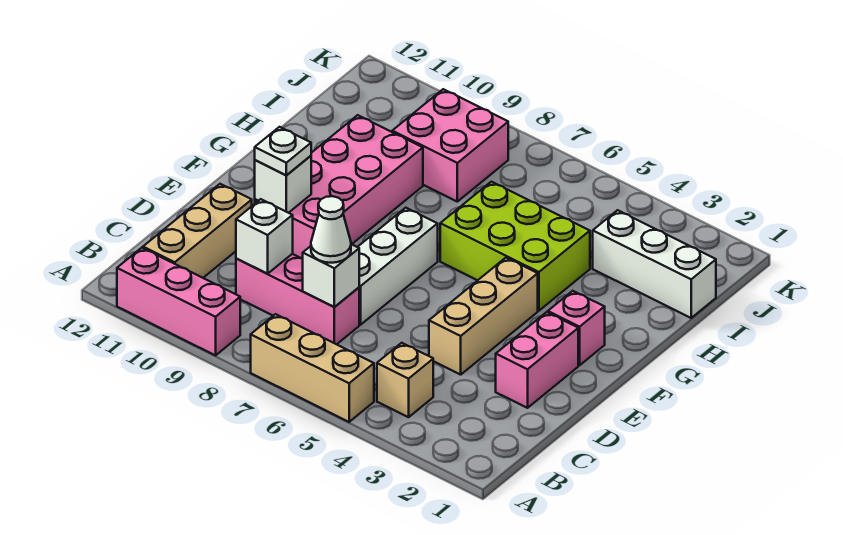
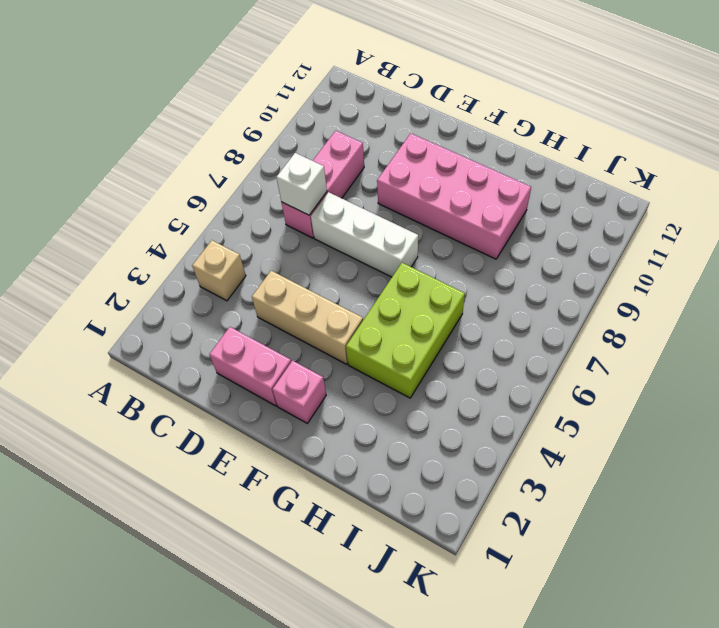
none -> tan brick A5:A7 level 1
none -> pink brick A9:A11 level 1
none -> tan brick B11:D11 level 1

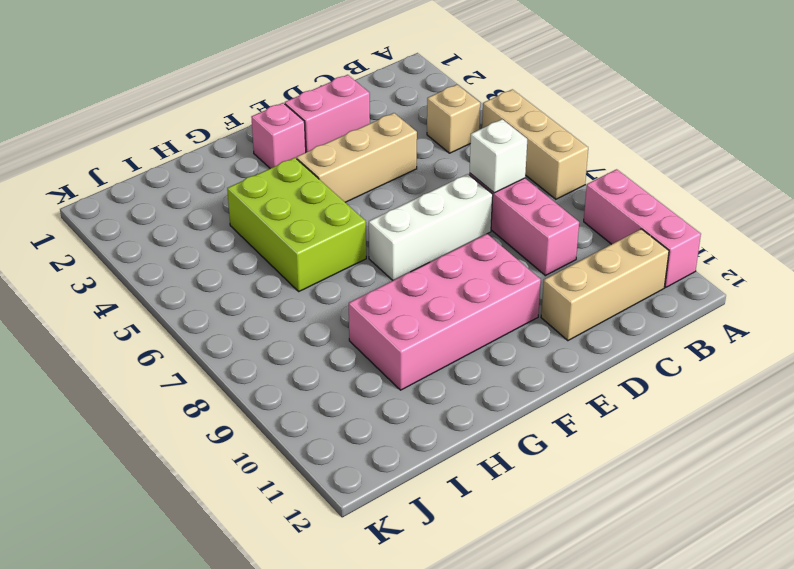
none -> white brick I1:I3 level 1
none -> pink brick I8:J9 level 1
none -> white brick C9 level 2

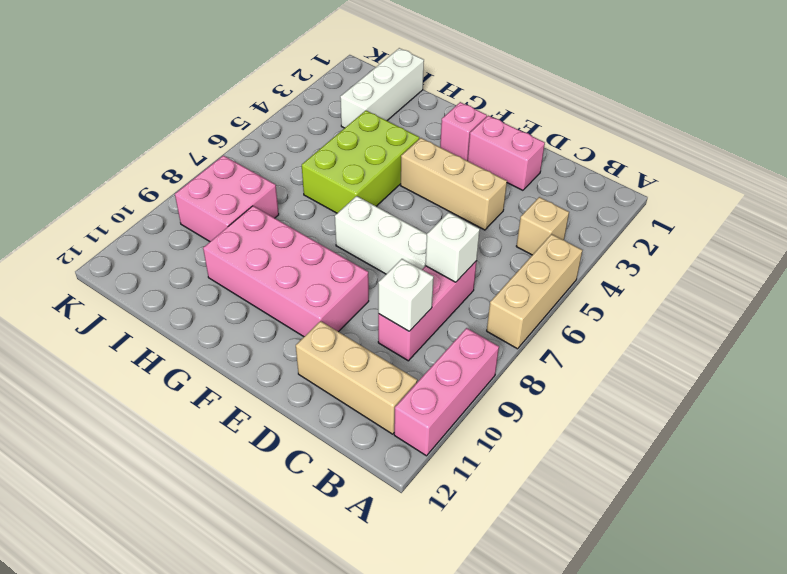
none -> white brick E10 level 2
none -> white cone C7 level 3
none -> white plate E10 level 3

